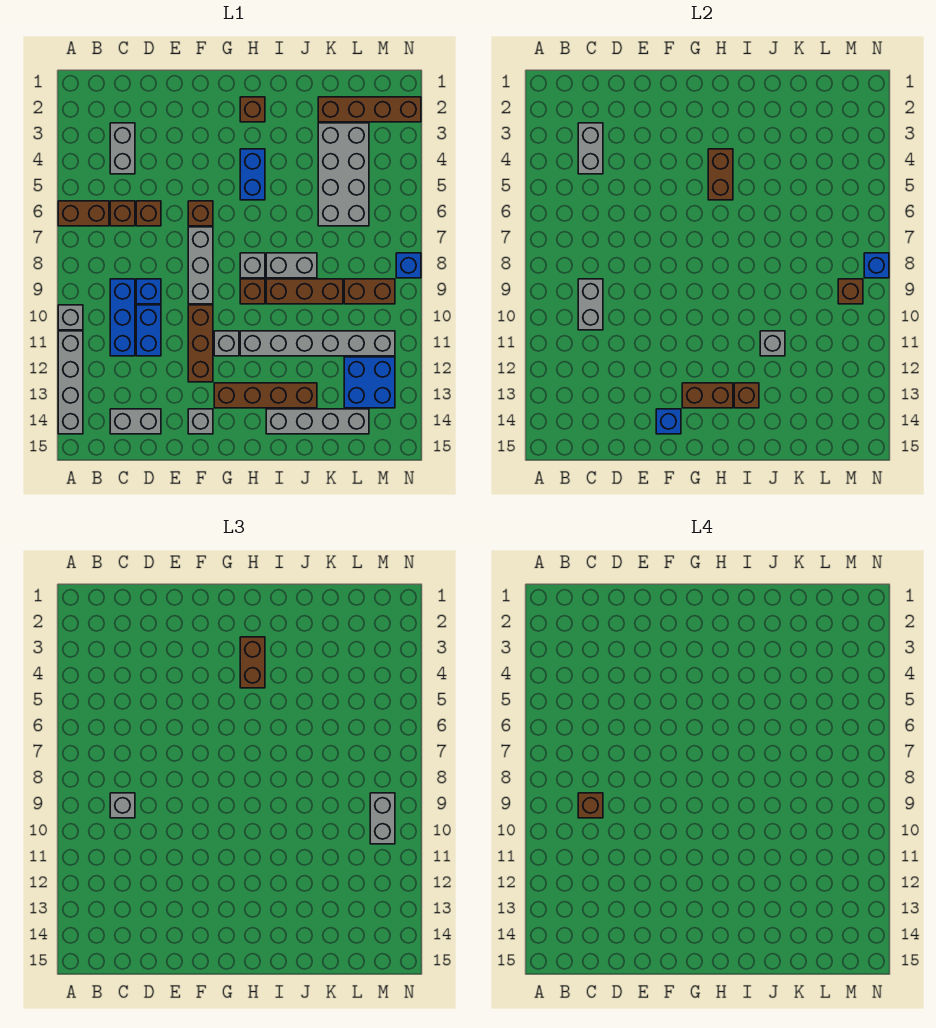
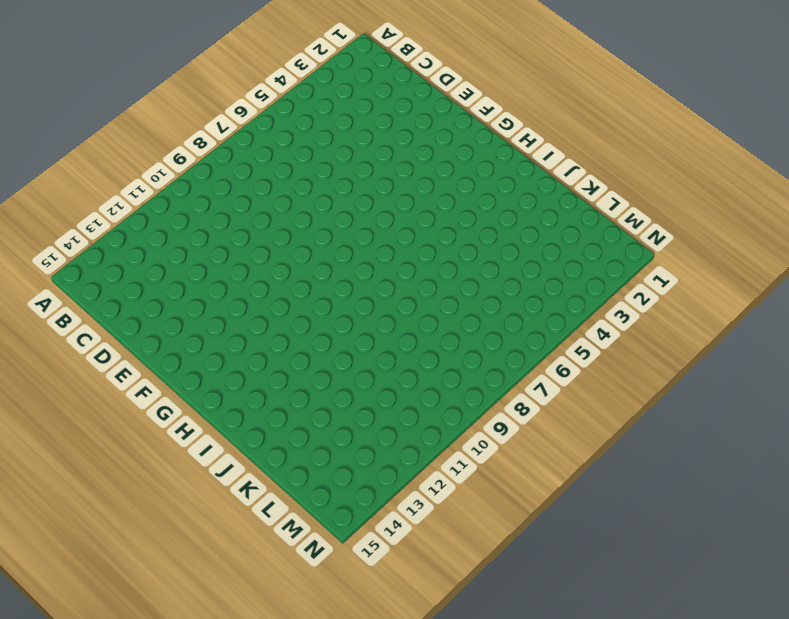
none -> brown brick A6:B6 level 1
none -> grey brick A10 level 1
none -> grey brick A11:A14 level 1
none -> grey brick C3:C4 level 1

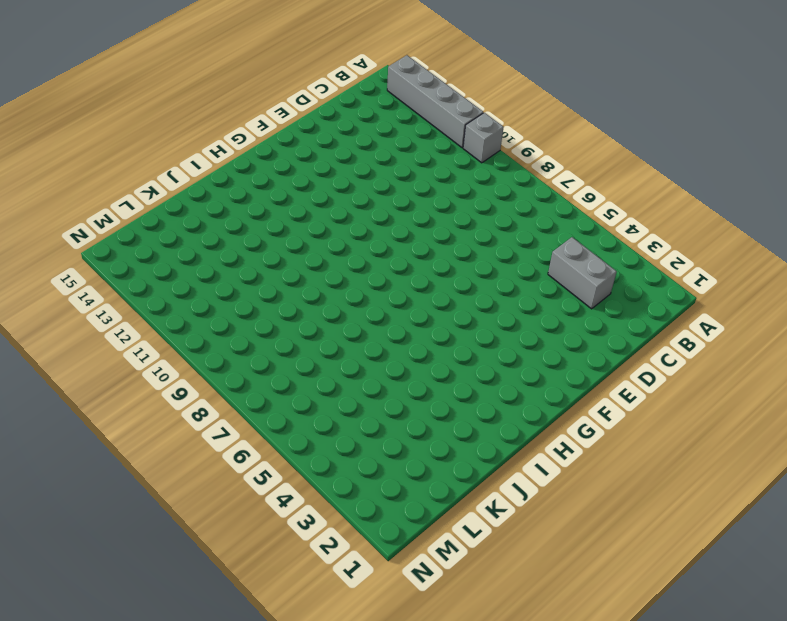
none -> brown brick A6:B6 level 1
none -> brown brick C6 level 1
none -> blue brick C9:C11 level 1
none -> grey brick C14:D14 level 1

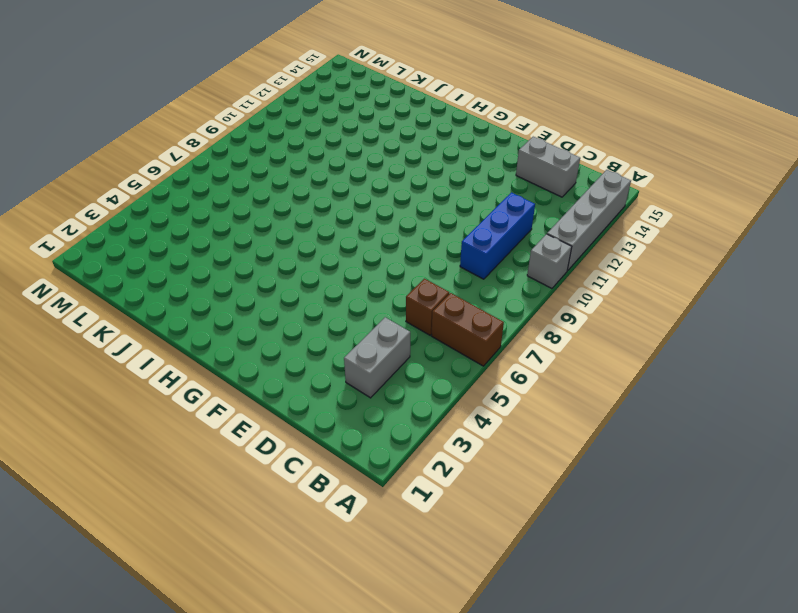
none -> brown brick D6 level 1
none -> blue brick D9 level 1
none -> blue brick D10:D11 level 1
none -> brown brick F6 level 1

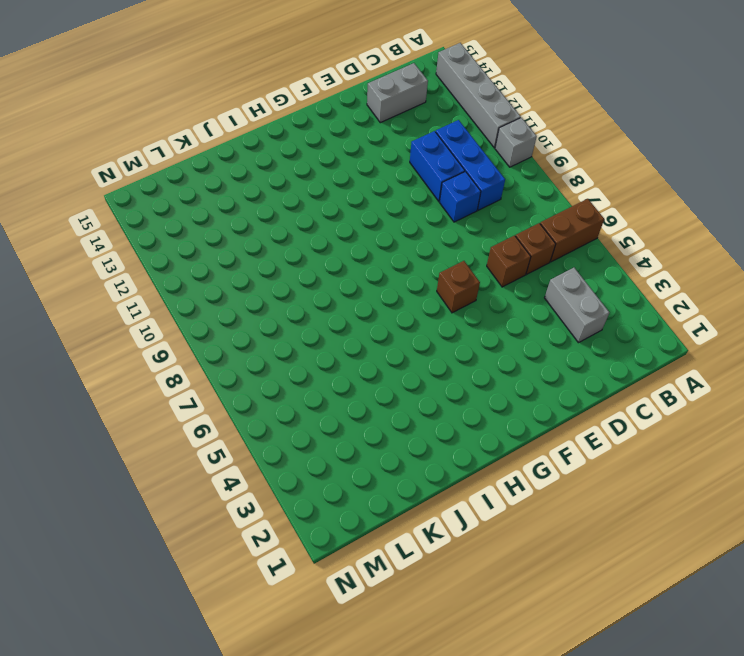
none -> grey brick F7:F9 level 1
none -> brown brick F10:F12 level 1
none -> grey brick F14 level 1
none -> grey brick G11 level 1

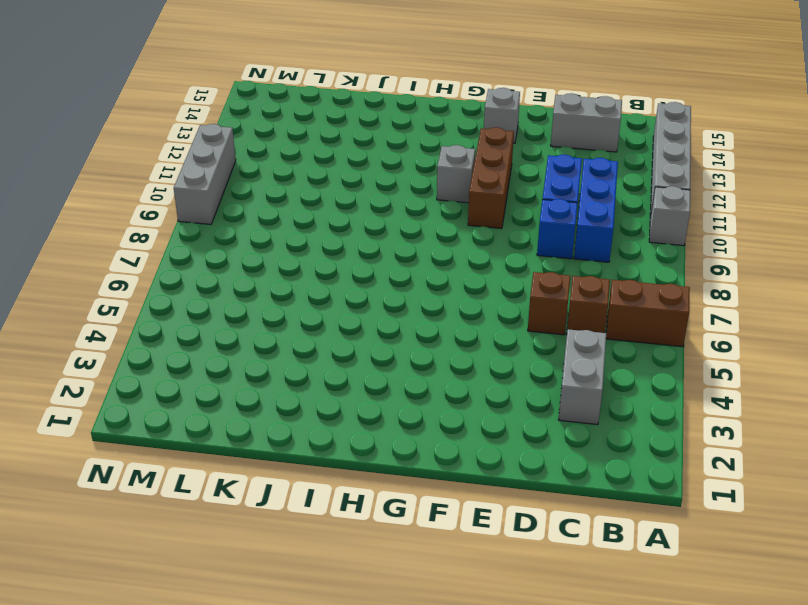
grey brick N9:N11 level 1 -> grey brick F7:F9 level 1
none -> brown brick F6 level 1
none -> brown brick G13:J13 level 1
none -> brown brick H2 level 1
none -> blue brick H4:H5 level 1

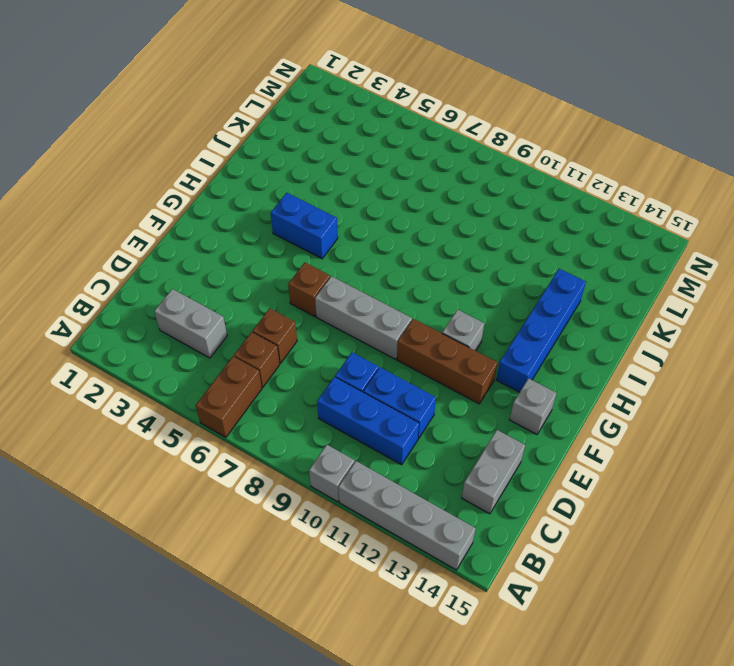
blue brick G13:J13 level 1 -> brown brick G13:J13 level 1
none -> brown brick H2 level 1
none -> grey brick H8 level 1
none -> brown brick H9 level 1
none -> grey brick H11:M11 level 1

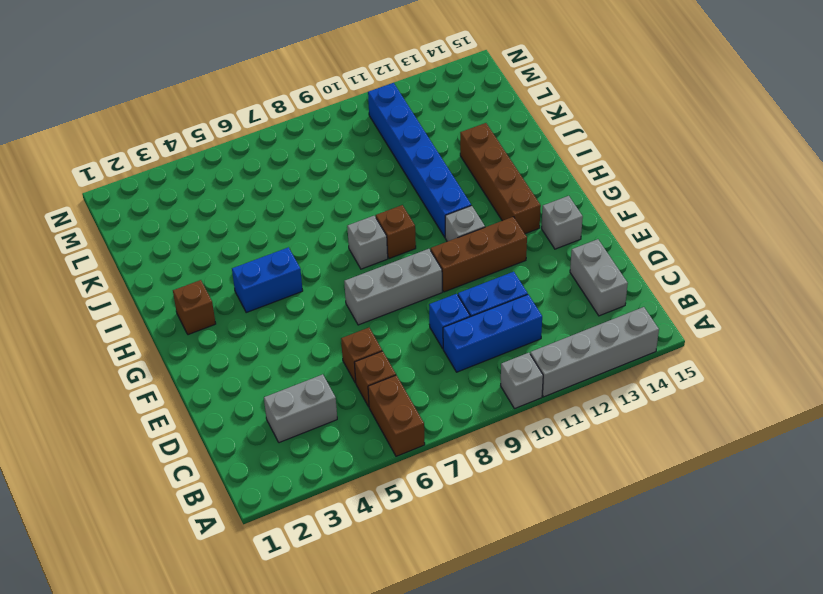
blue brick H11:M11 level 1 -> grey brick H11:M11 level 1
none -> brown brick F6 level 1
none -> grey brick I8:J8 level 1
none -> brown brick I9:K9 level 1
none -> grey brick I14:L14 level 1

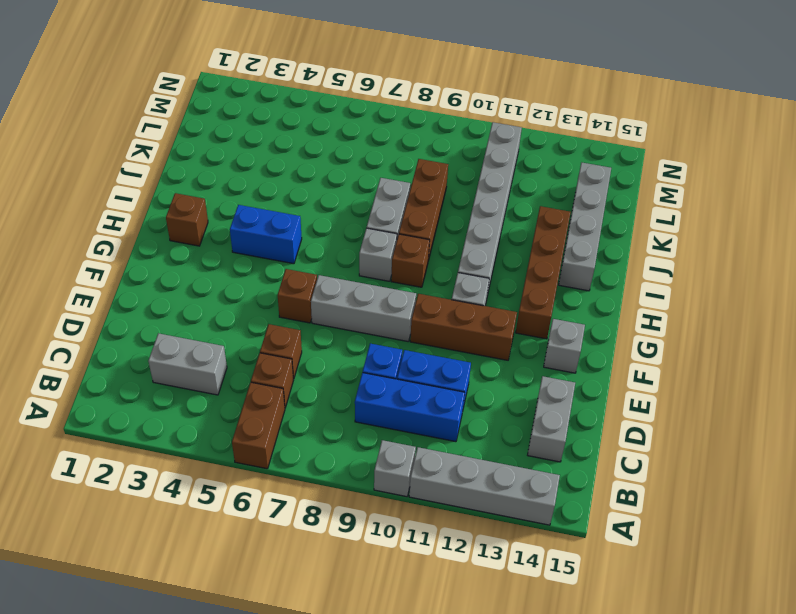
none -> brown brick K2:N2 level 1
none -> grey brick K3:L6 level 1
none -> brown brick L9:M9 level 1
none -> blue brick L12:M13 level 1

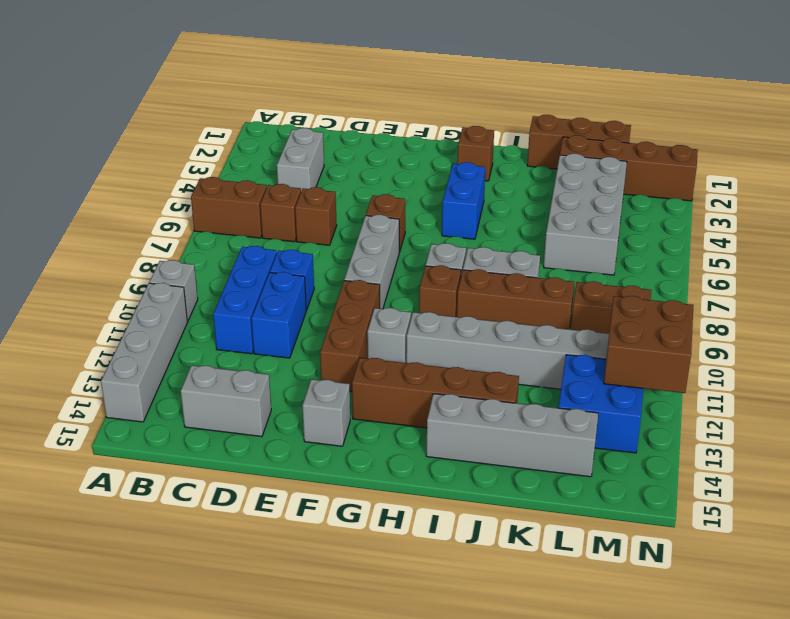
brown brick J1:L1 level 1 -> none
brown brick M11:N12 level 2 -> none
none -> blue brick N8 level 1
none -> grey brick C3:C4 level 2
none -> grey brick C9:C10 level 2
none -> blue brick F14 level 2

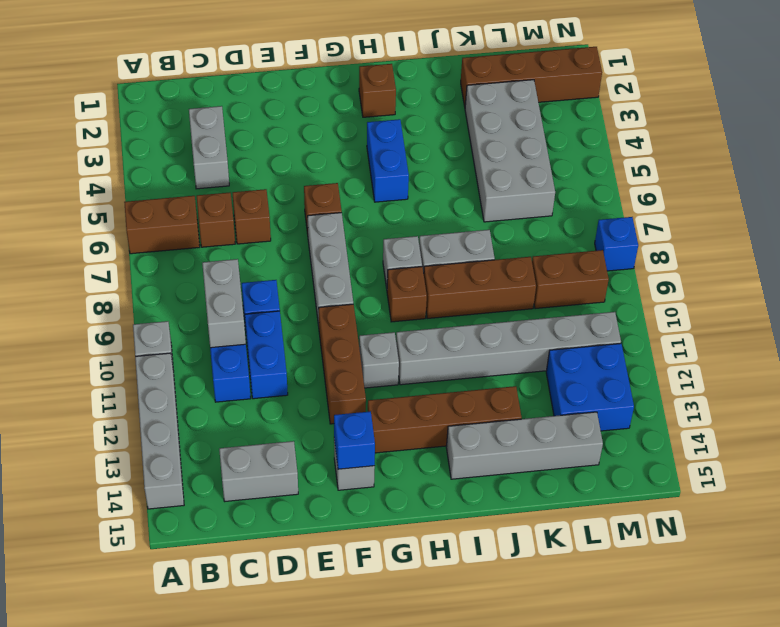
none -> grey brick C3:C4 level 2
none -> brown brick G13:H13 level 2
none -> brown brick H4:H5 level 2
none -> brown brick I13 level 2

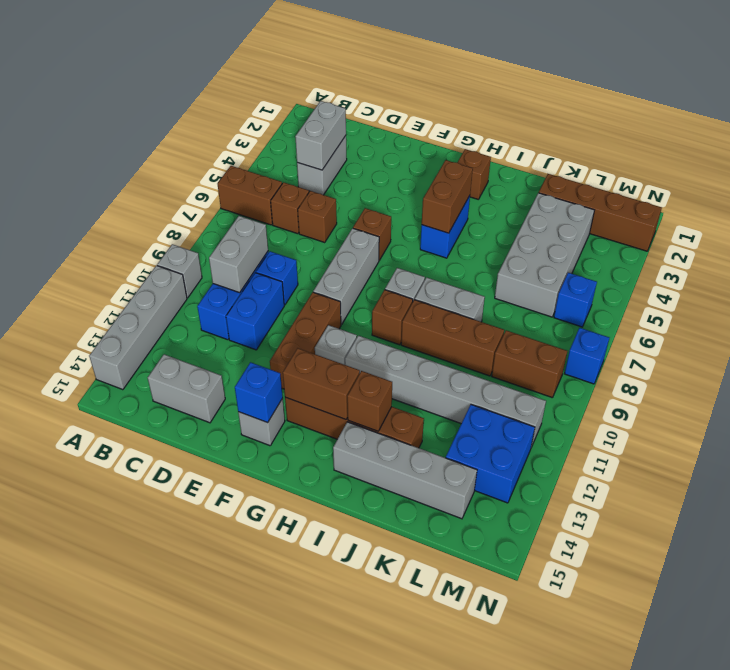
blue brick M6 level 1 -> blue brick N8 level 2
none -> grey brick J11 level 2
none -> brown brick M9 level 2
none -> grey brick C9 level 3
none -> brown brick H3:H4 level 3

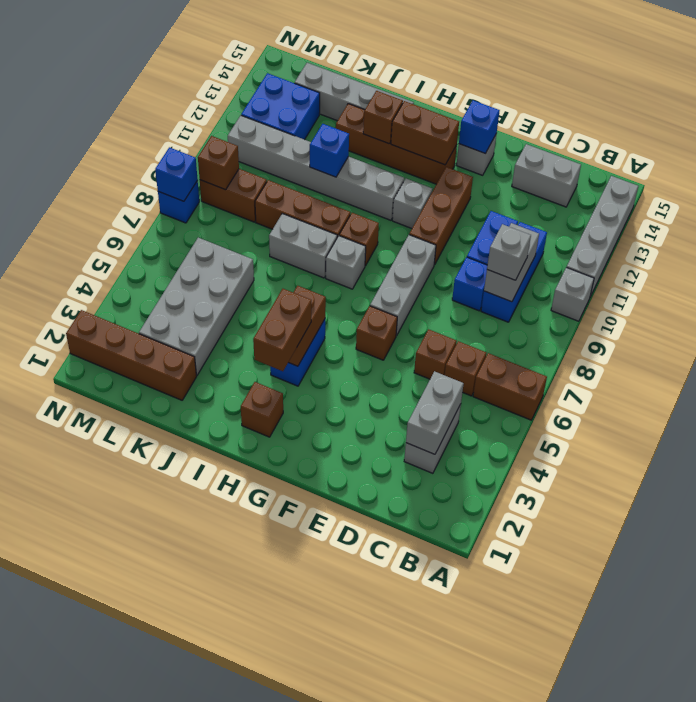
blue brick J11 level 2 -> grey brick J11 level 2
none -> grey brick M9:M10 level 3
none -> brown brick C9 level 4

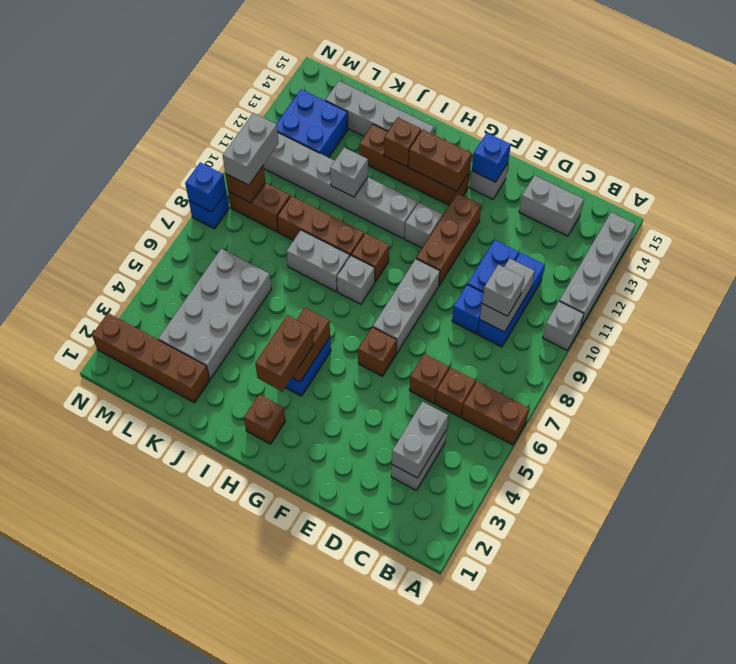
none -> brown brick C9 level 4

